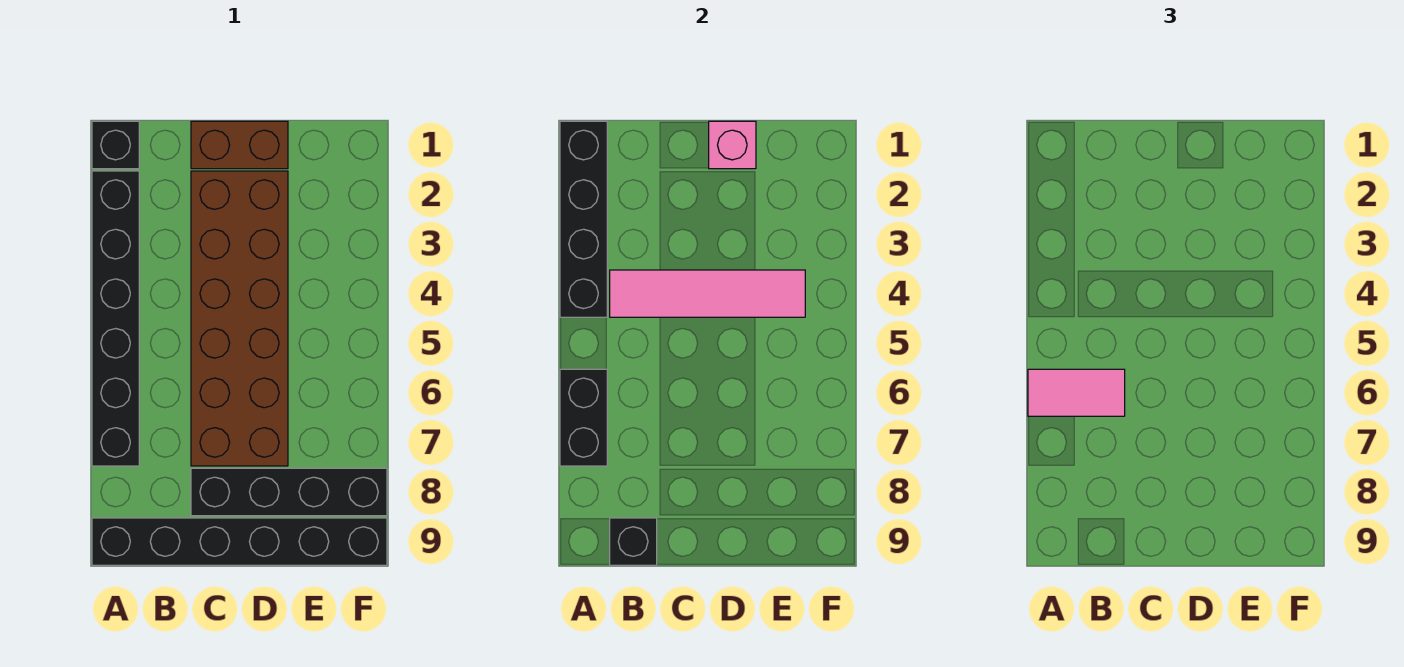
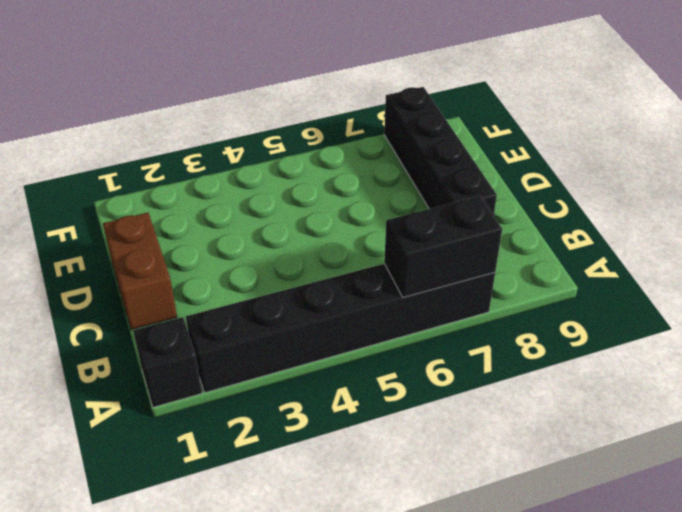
none -> black brick A9:F9 level 1
none -> brown brick C2:D7 level 1
none -> black brick A1:A4 level 2

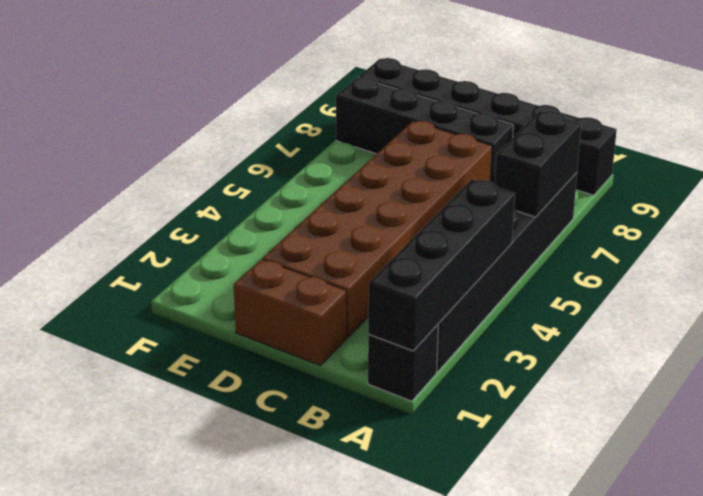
none -> pink tile B4:E4 level 2
none -> black brick B9 level 2
none -> pink brick D1 level 2

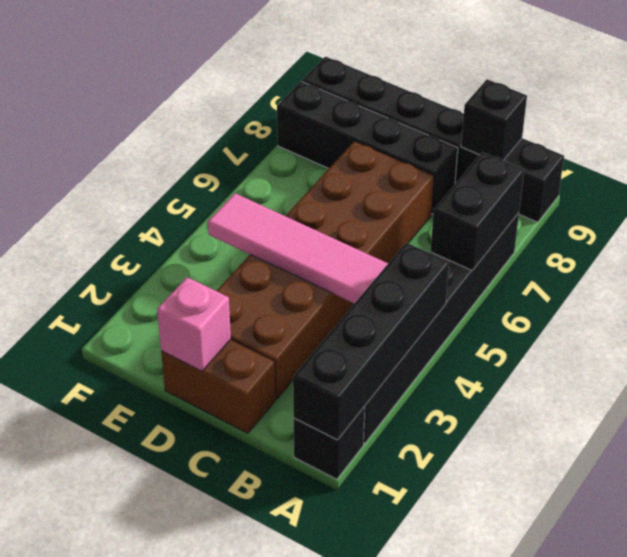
none -> pink tile A6:B6 level 3

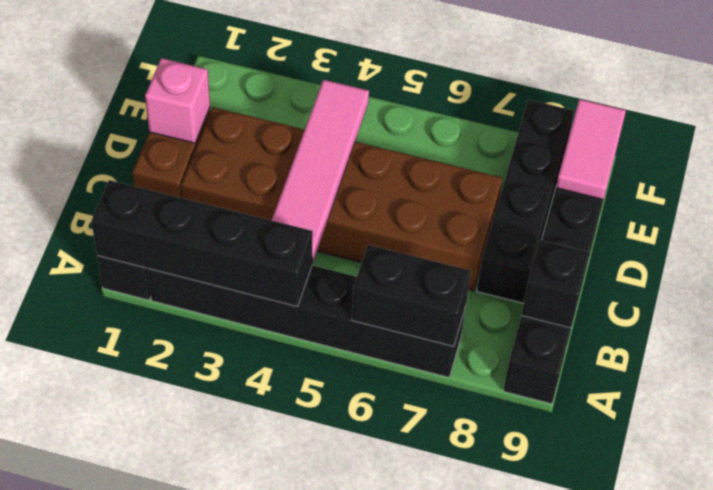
pink tile E9:F9 level 2 -> pink tile A6:B6 level 3

